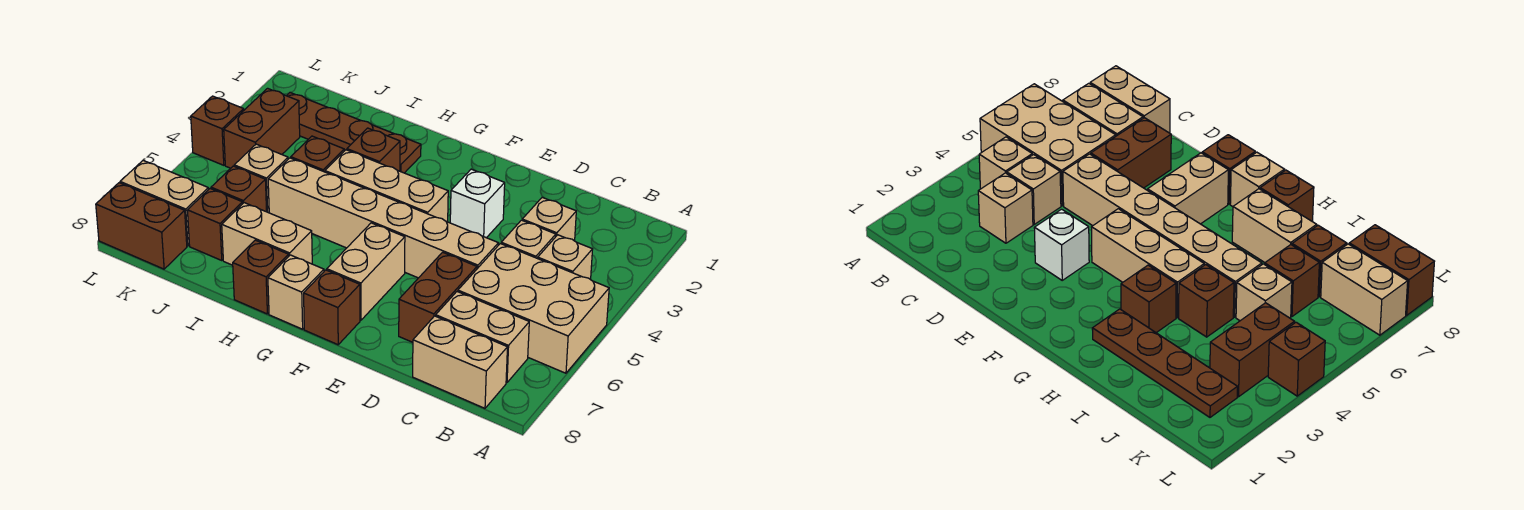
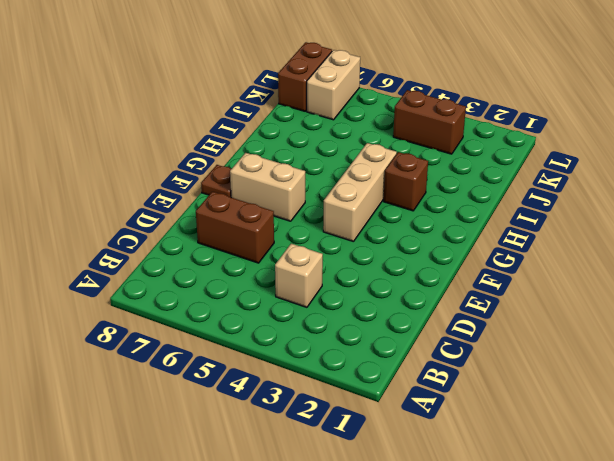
brown plate F8 level 1 -> brown brick F8 level 1
none -> tan brick A5:C6 level 1
none -> tan brick B4 level 1
none -> tan brick B7:C7 level 1

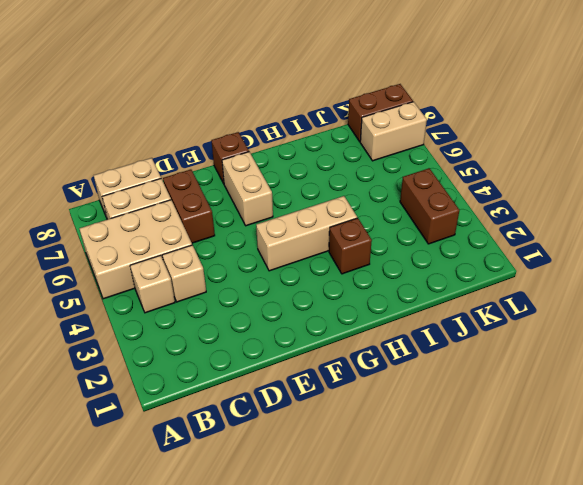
none -> tan brick C3 level 1
none -> tan brick D5:I5 level 1
none -> white brick E3 level 1

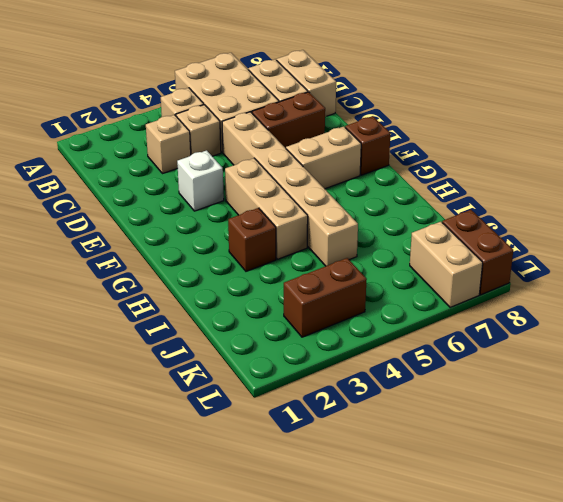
none -> tan brick G8 level 1
none -> brown plate H2:K2 level 1
none -> tan brick H7:I7 level 1

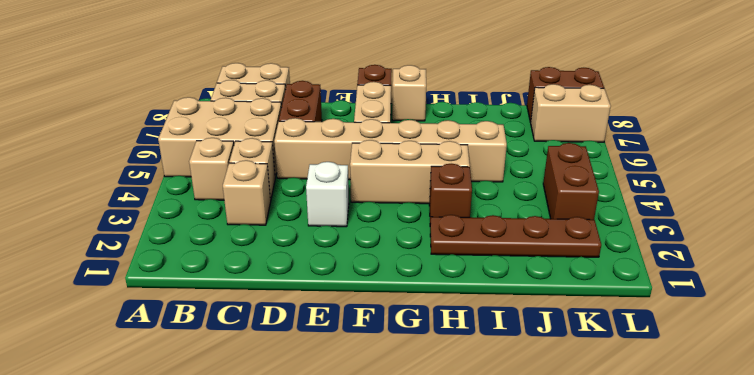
none -> tan brick H7:I7 level 1
none -> brown brick H8 level 1
none -> brown brick I4 level 1

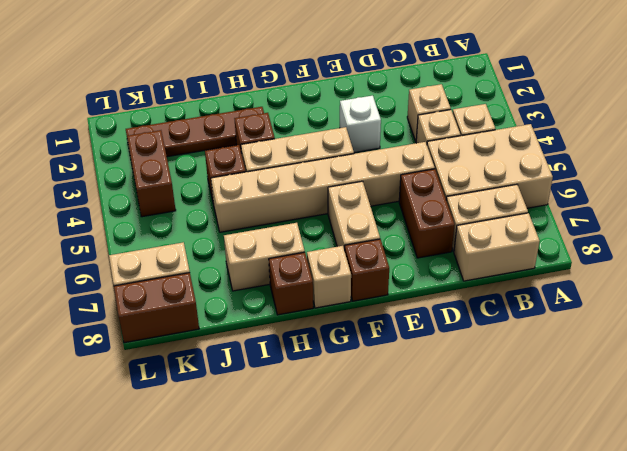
none -> tan brick J5 level 1
none -> brown brick J6 level 1
none -> brown brick J7 level 1

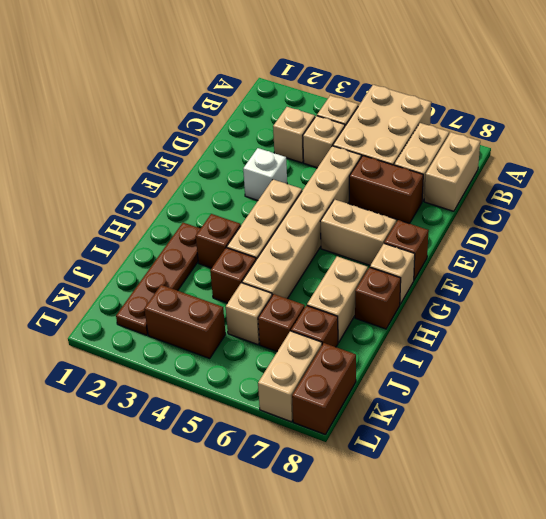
none -> brown brick L4 level 1

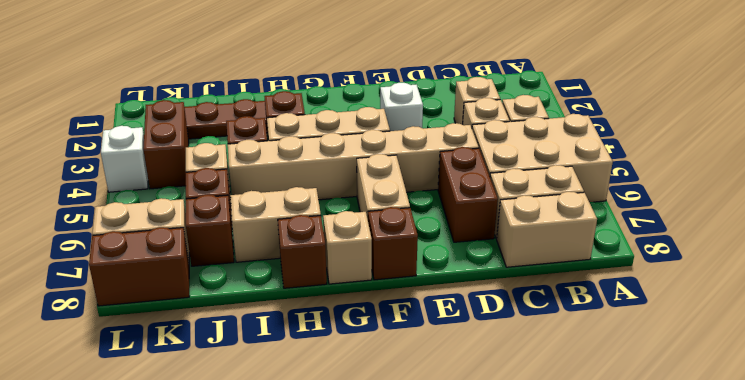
white brick L4 level 1 -> brown brick L4 level 1

